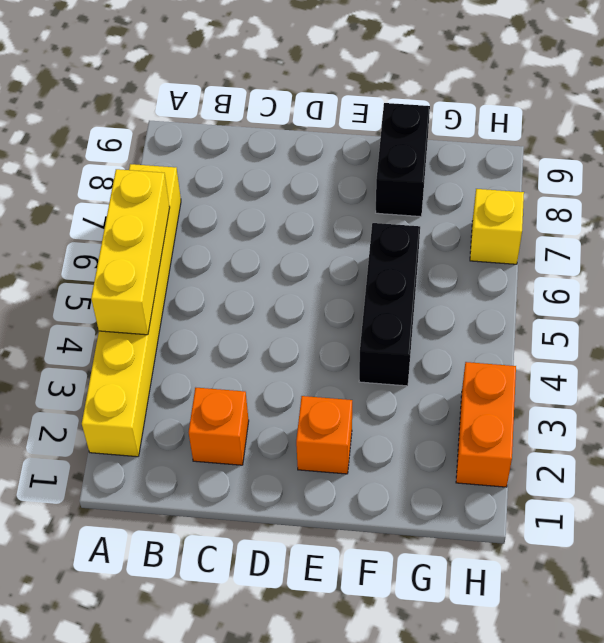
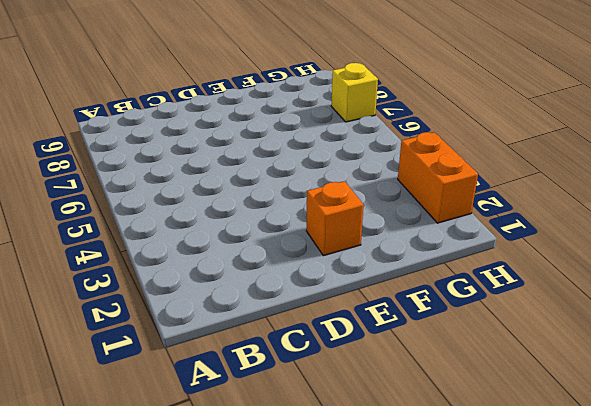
none -> yellow brick A2:A7 level 1
none -> orange brick C2 level 1

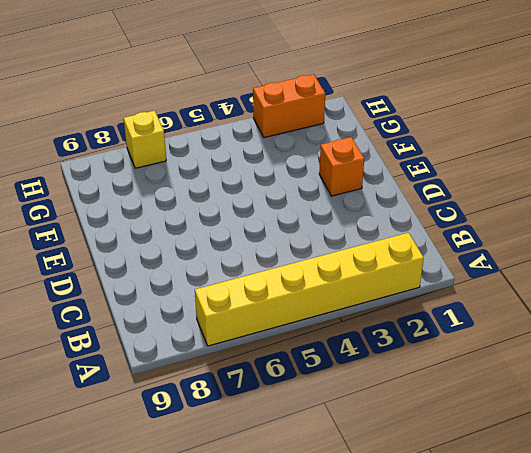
none -> orange brick C2 level 1
none -> black brick F4:F6 level 1

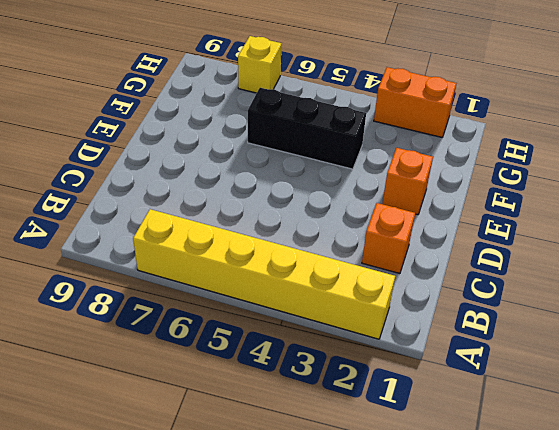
none -> black brick F8:F9 level 1
none -> yellow brick A4:A6 level 2

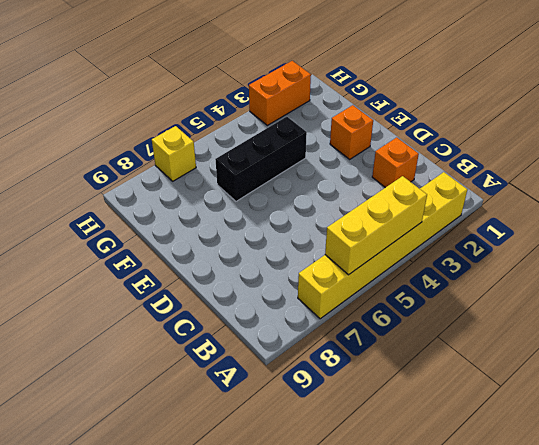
none -> black brick F8:F9 level 1

